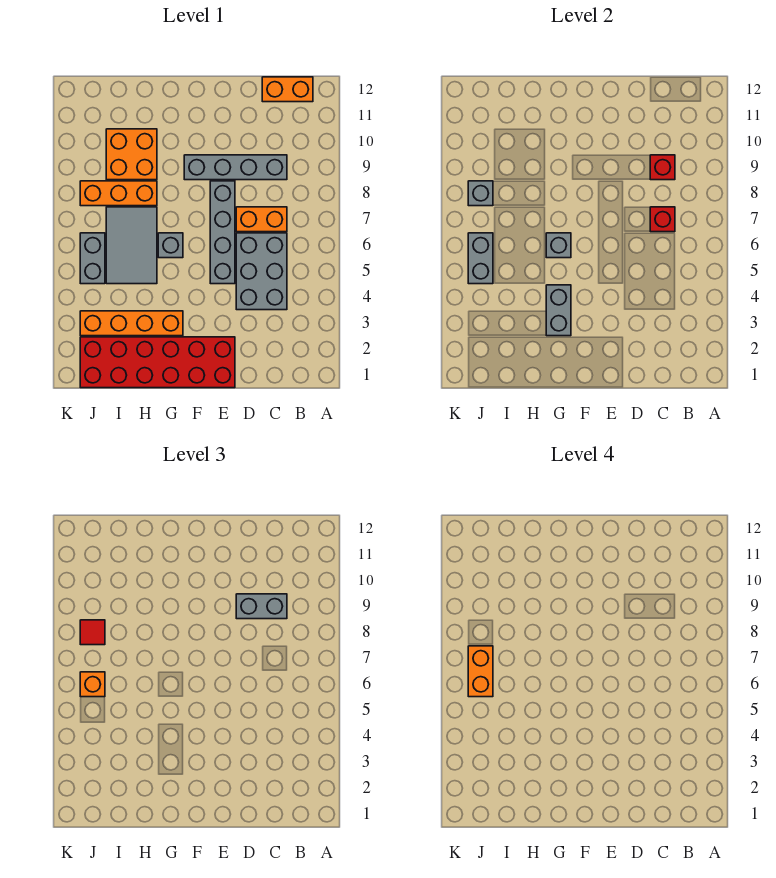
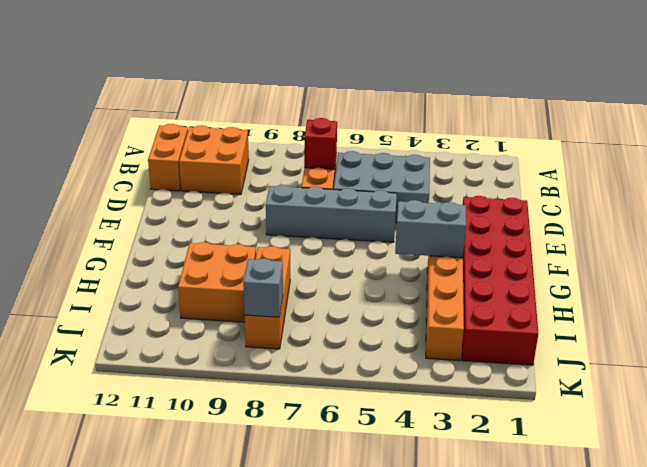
orange brick B10:C11 level 1 -> none
none -> grey brick C9:F9 level 1
none -> grey brick G6 level 1
none -> grey tile H5:I7 level 1

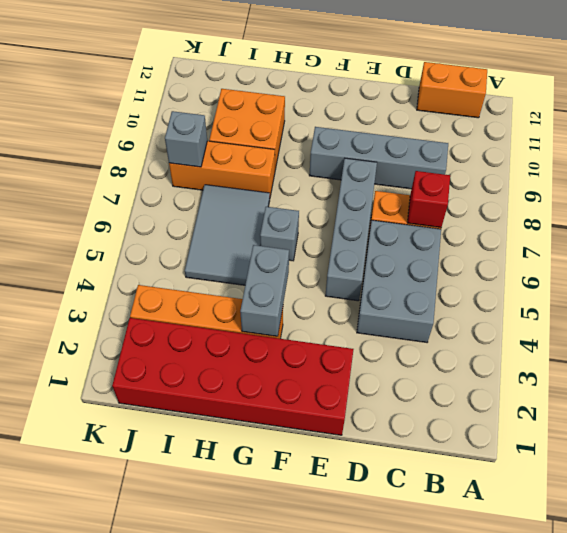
none -> grey brick J5:J6 level 1
none -> red brick C9 level 2
none -> grey brick G6 level 2

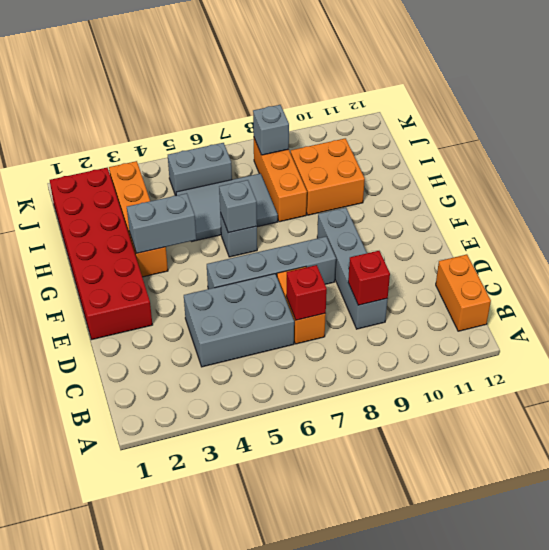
none -> grey brick J5:J6 level 2
none -> grey brick C9:D9 level 3
none -> orange brick J6 level 3

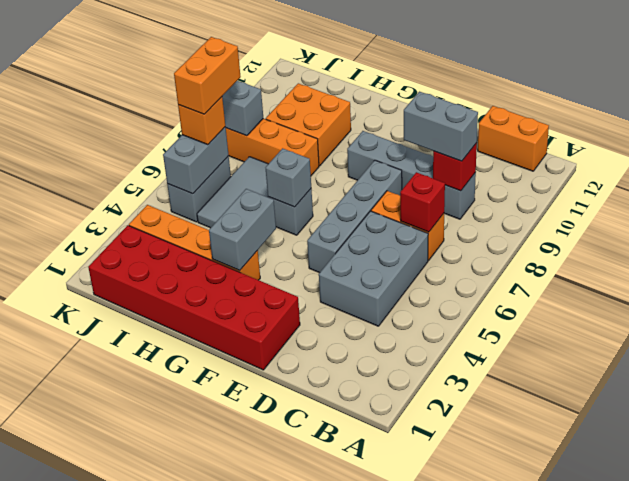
none -> red tile J8 level 3

